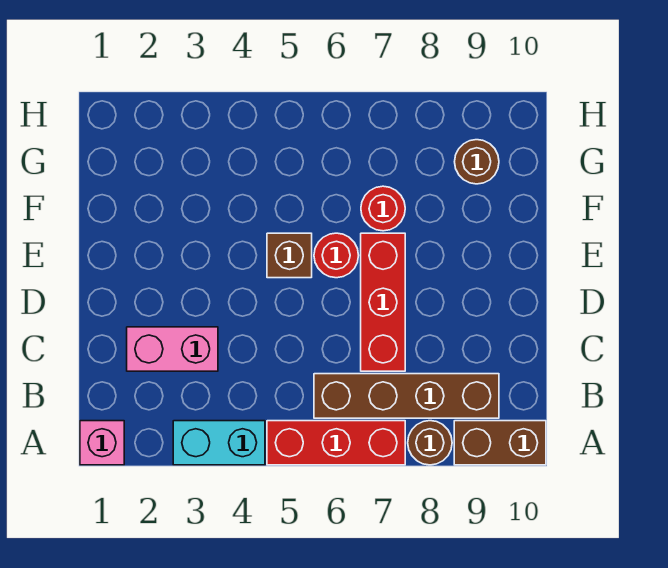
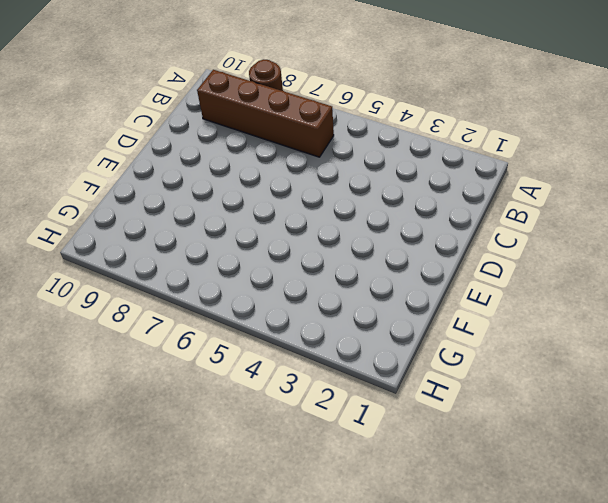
none -> pink brick A1 level 1
none -> cyan brick A3:A4 level 1
none -> red brick A5:A7 level 1

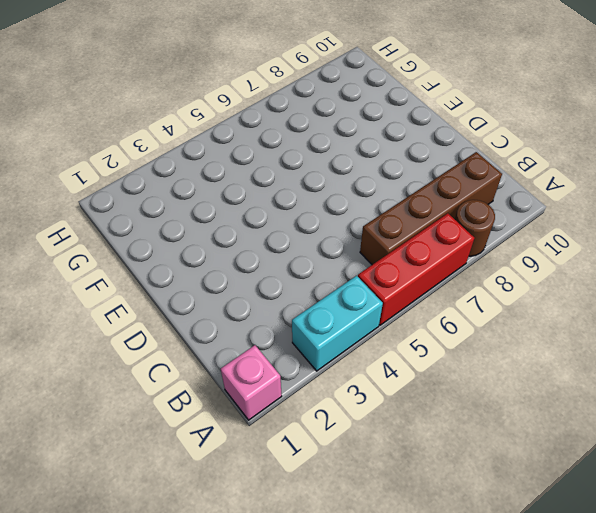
none -> brown brick A9:A10 level 1
none -> pink brick C2:C3 level 1
none -> red brick C7:E7 level 1

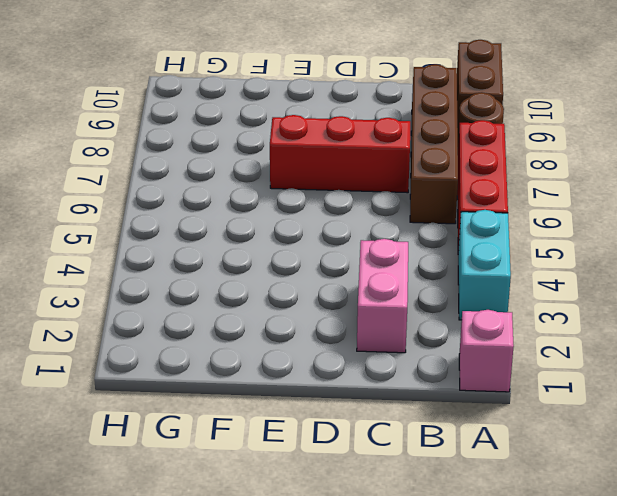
none -> brown brick E5 level 1
none -> red round brick E6 level 1
none -> red round brick F7 level 1

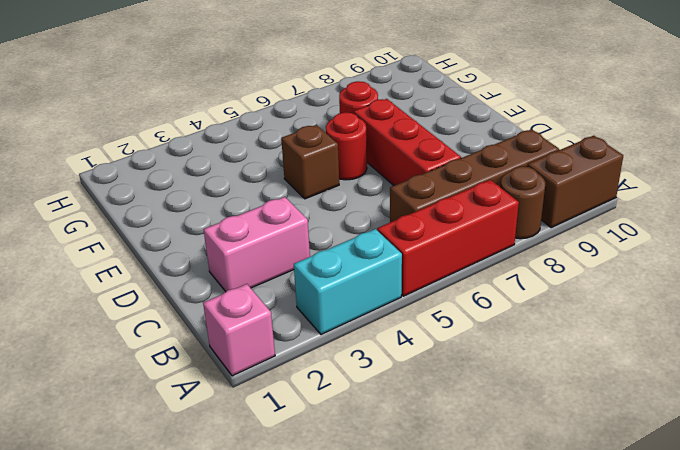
none -> brown round brick G9 level 1

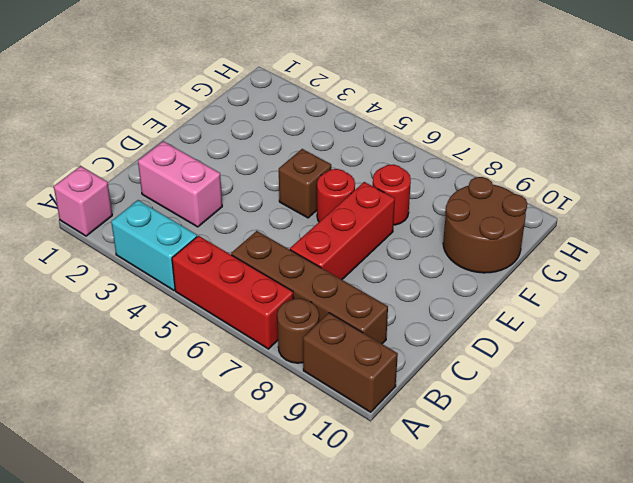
brown round brick F9:G10 level 1 -> brown round brick G9 level 1

